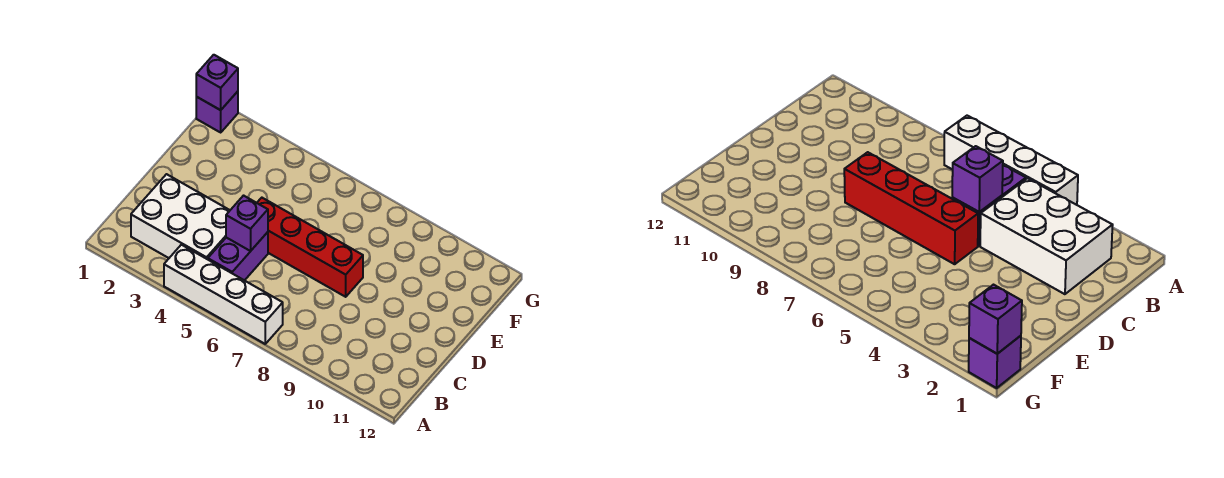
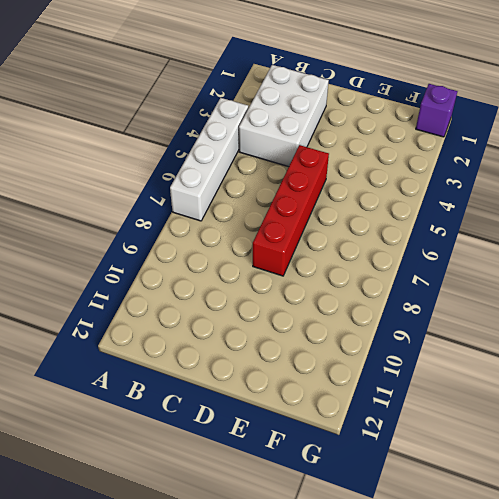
none -> purple brick B5:C5 level 1
none -> purple brick C5 level 2

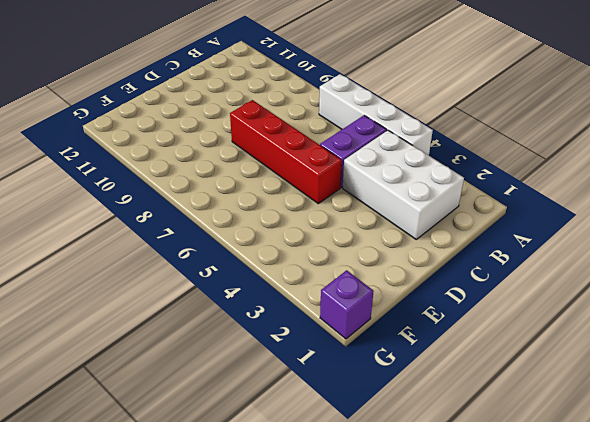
none -> purple brick C5 level 2
none -> purple brick G1 level 2

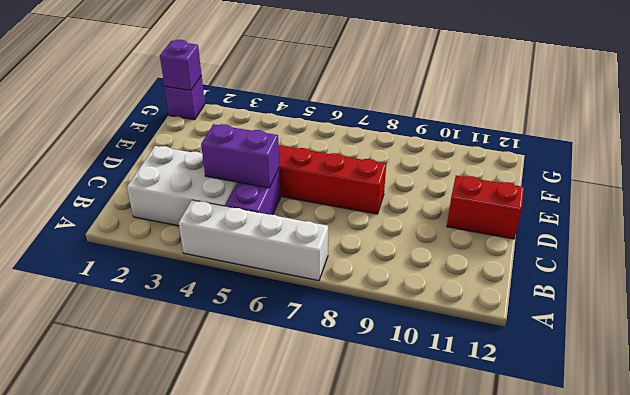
purple brick C4:C5 level 2 -> purple brick C5 level 2
red brick D11:D12 level 1 -> none

